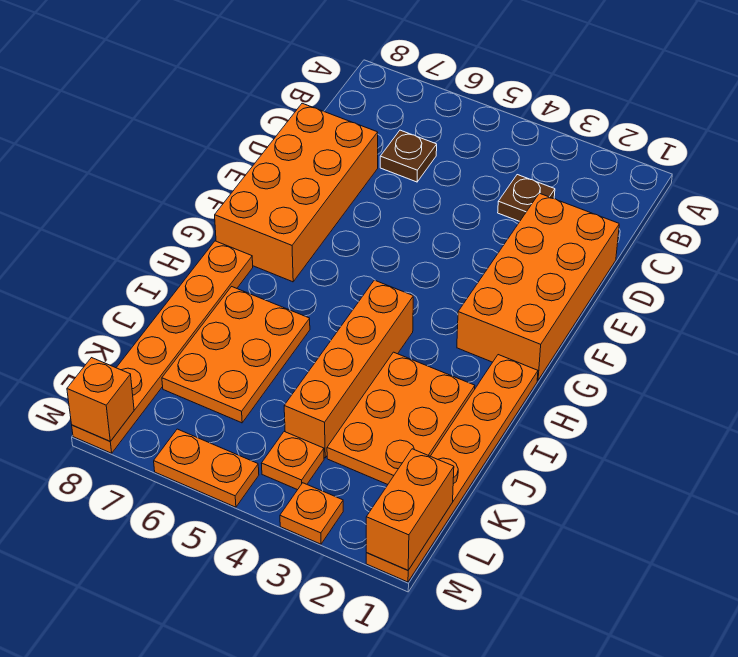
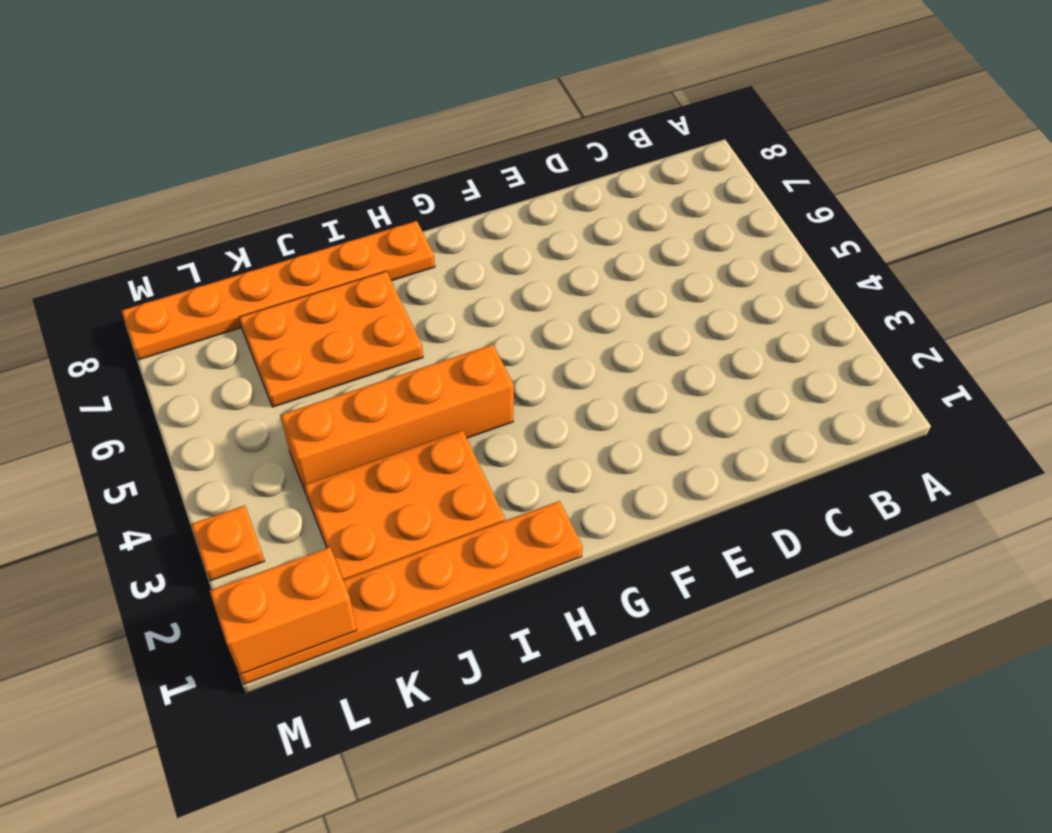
none -> brown plate C3 level 1
none -> brown plate C6 level 1
none -> orange brick D1:G2 level 1

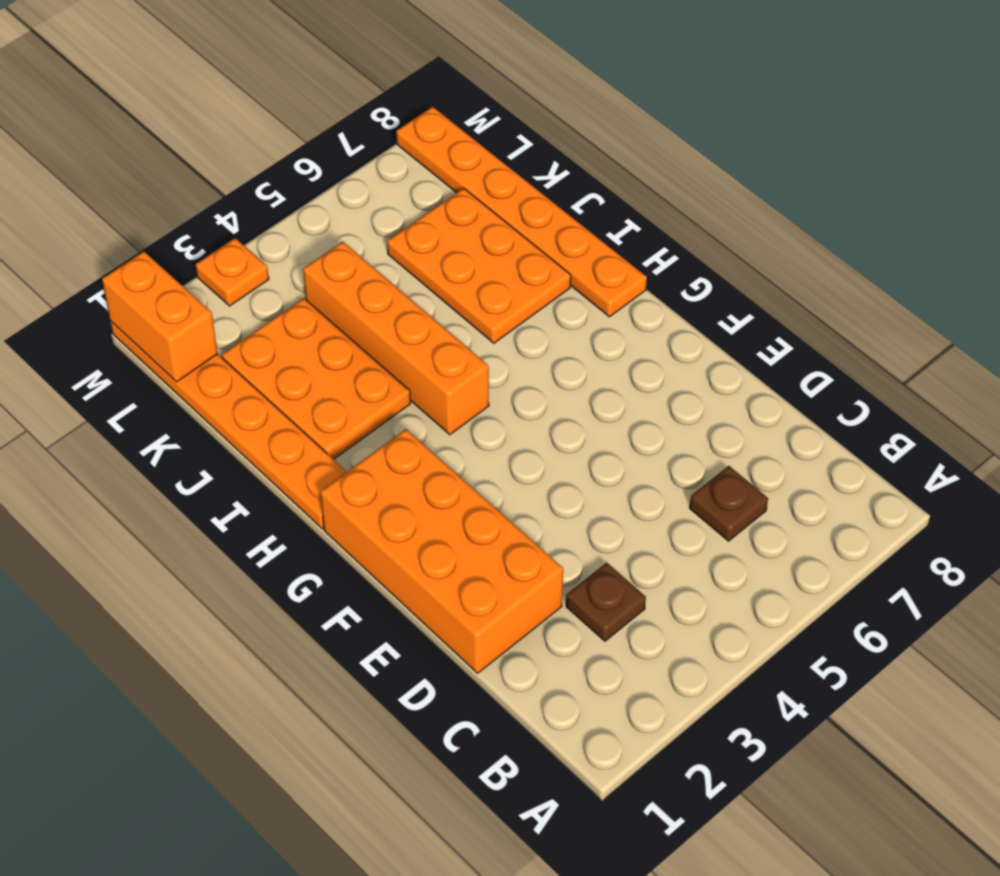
none -> orange brick D7:G8 level 1
none -> orange plate L4 level 1
none -> orange plate M5:M6 level 1

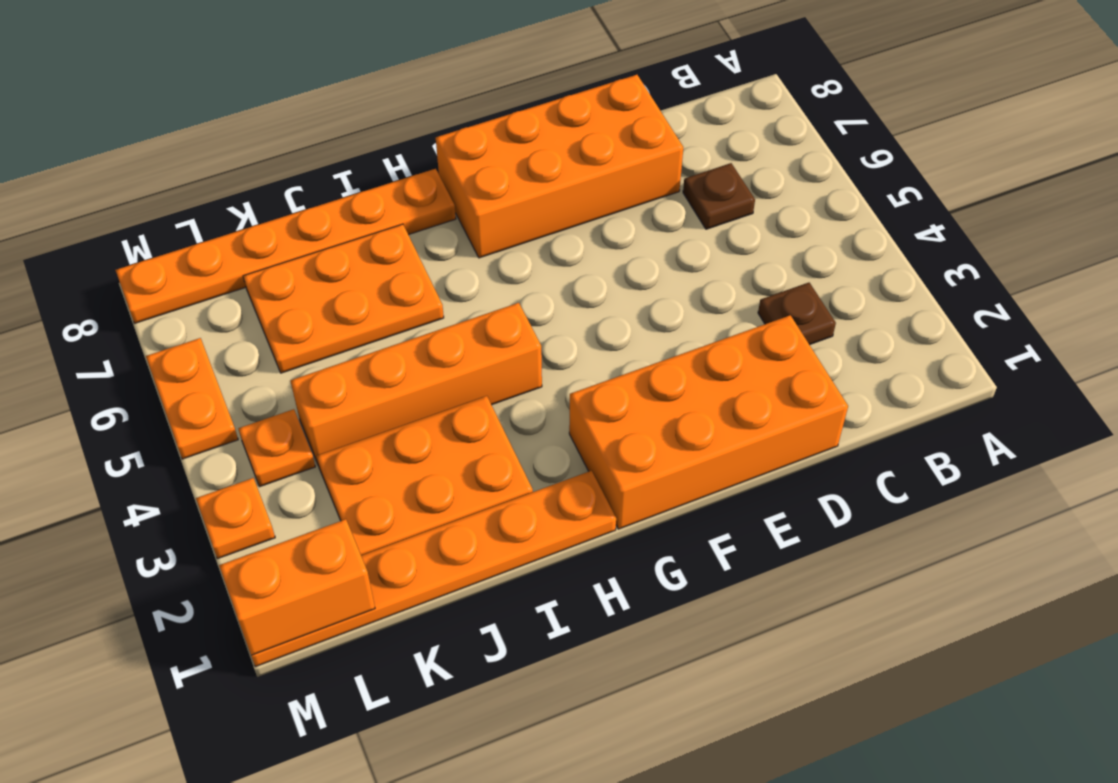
none -> orange brick M8 level 2

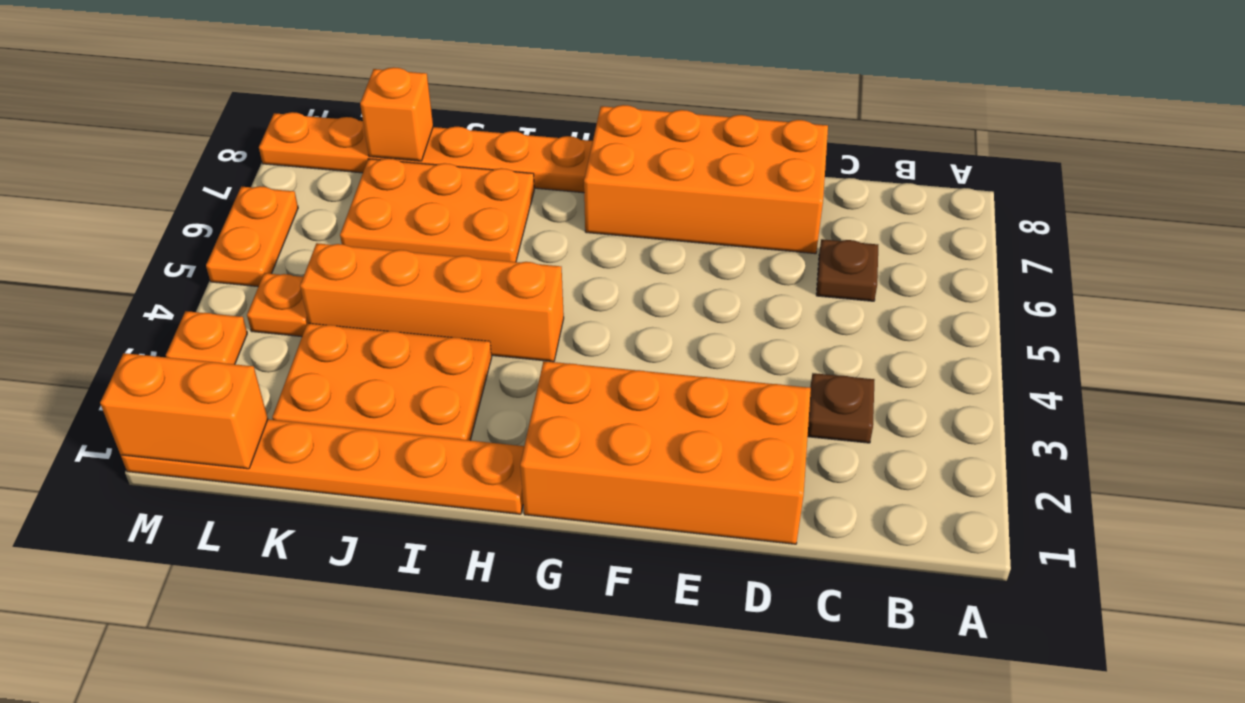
orange brick K8 level 2 -> orange brick M8 level 2

